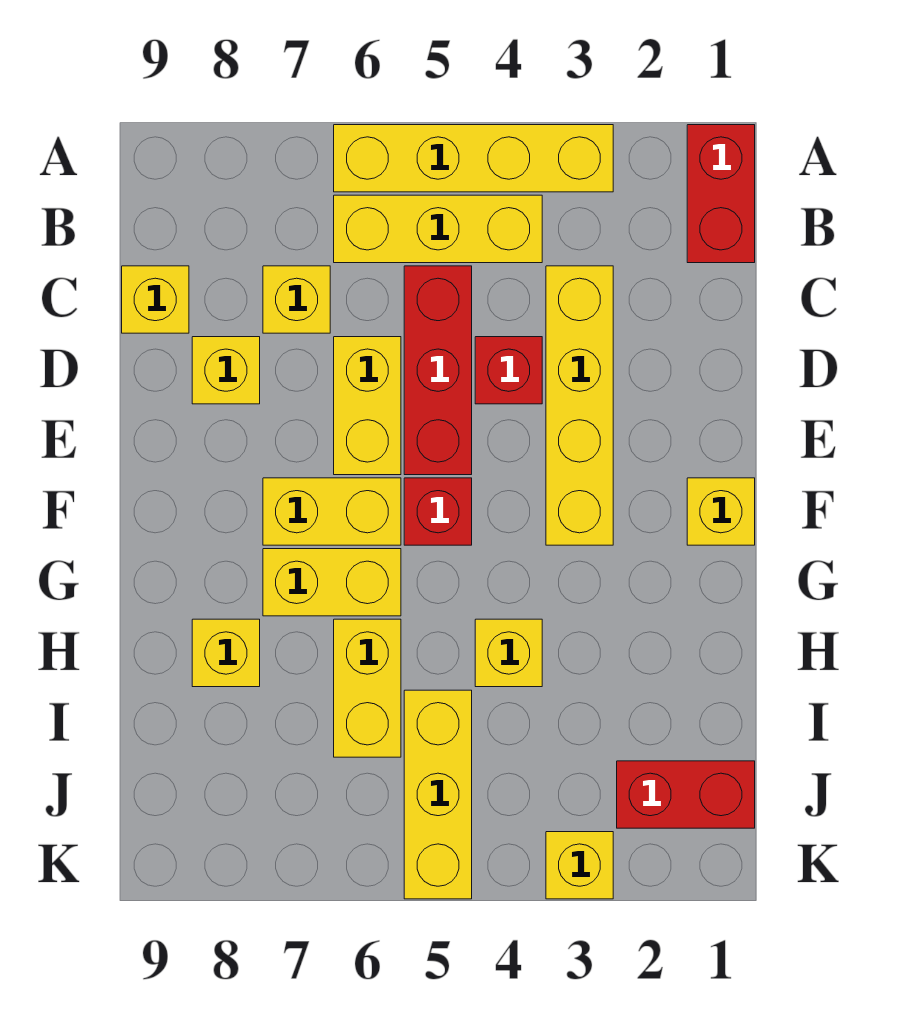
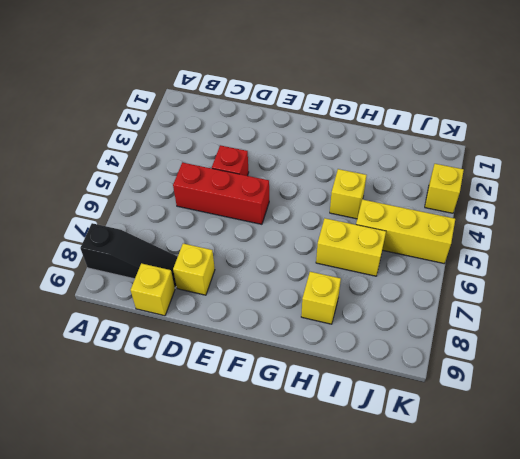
black slope A8:C8 level 1 top A -> none
none -> red brick A1:B1 level 1
none -> yellow brick A3:A6 level 1
none -> yellow brick B4:B6 level 1

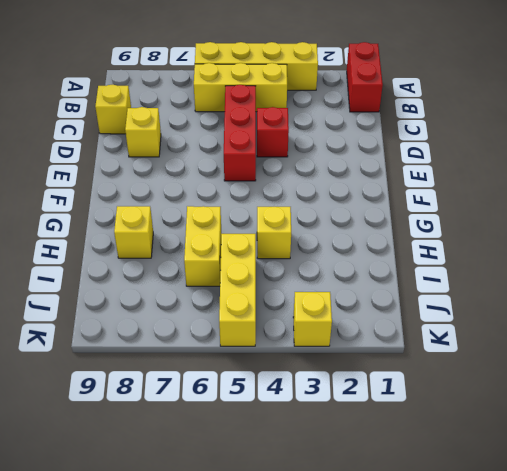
none -> yellow brick C3:F3 level 1
none -> yellow brick C7 level 1
none -> yellow brick D6:E6 level 1

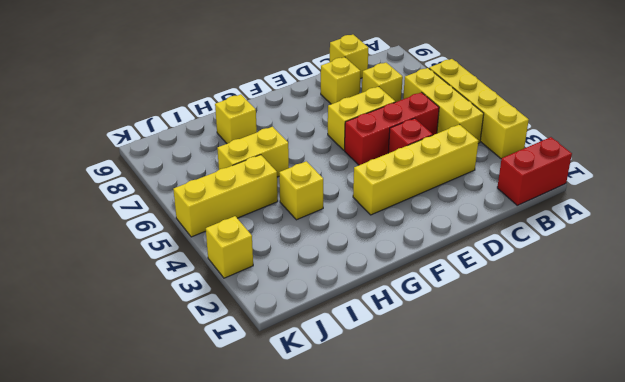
none -> yellow brick F1 level 1
none -> red brick F5 level 1
none -> yellow brick F6:F7 level 1

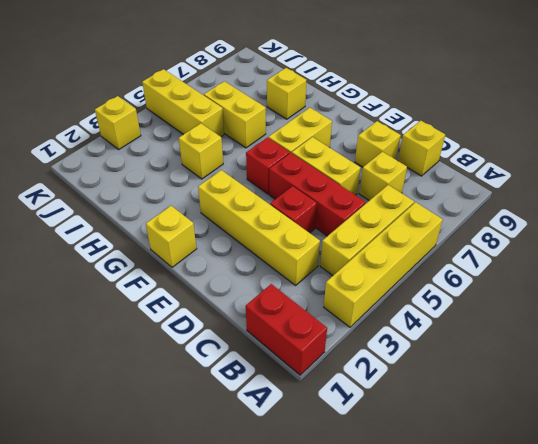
none -> yellow brick G6:G7 level 1
none -> red brick J1:J2 level 1

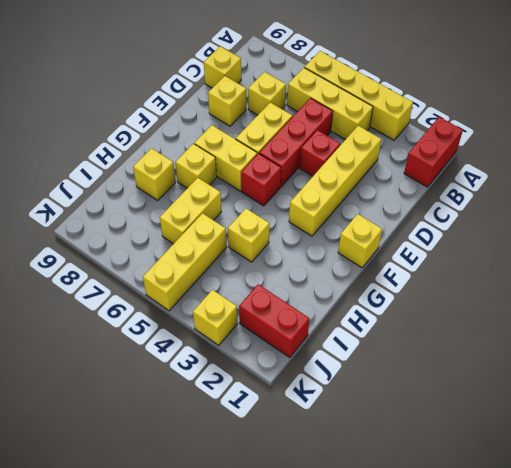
yellow brick G7 level 1 -> yellow brick G6:G7 level 1

